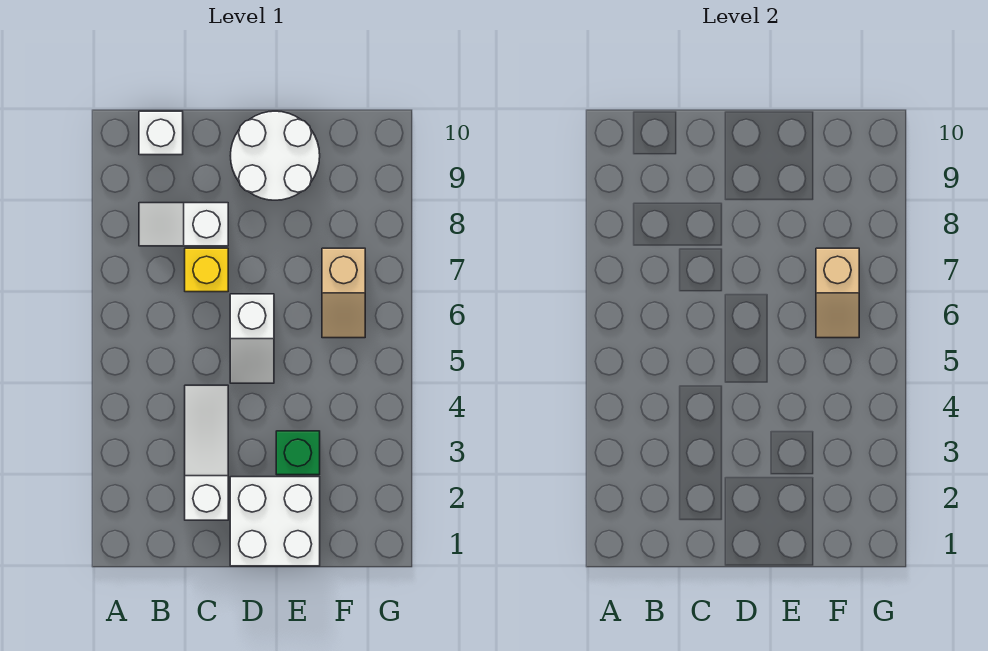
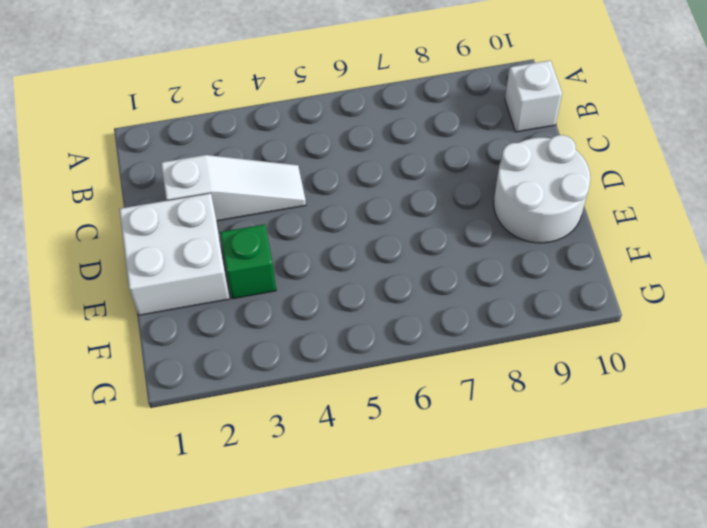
none -> white slope B8:C8 level 1 top C
none -> yellow brick C7 level 1

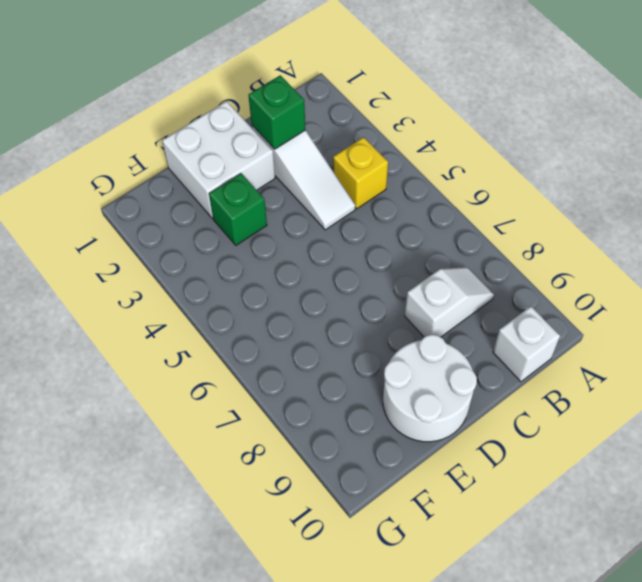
yellow brick B4 level 1 -> yellow brick C7 level 1
green brick C2 level 2 -> none
none -> white slope D5:D6 level 1 top 6
none -> tan slope F6:F7 level 1 top 7

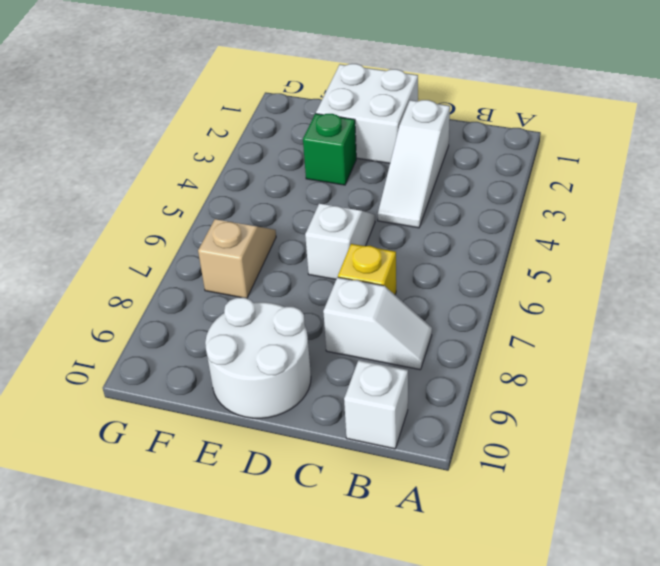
none -> tan slope F6:F7 level 2 top 7

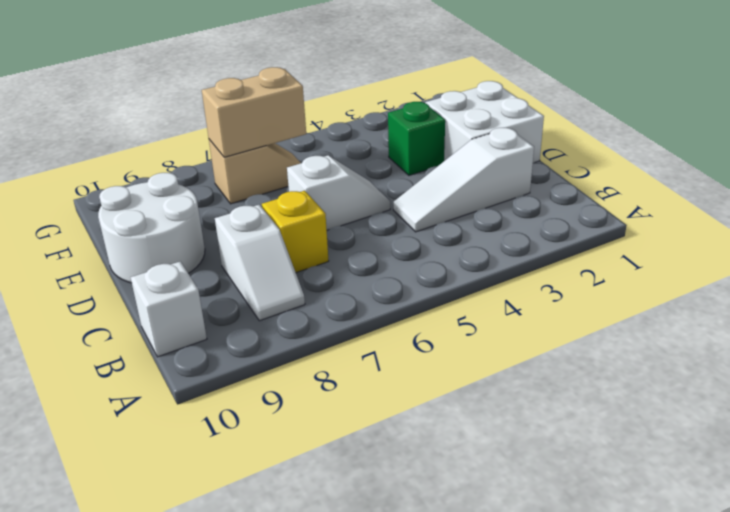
tan brick F6:F7 level 2 -> tan slope F6:F7 level 2 top 7

